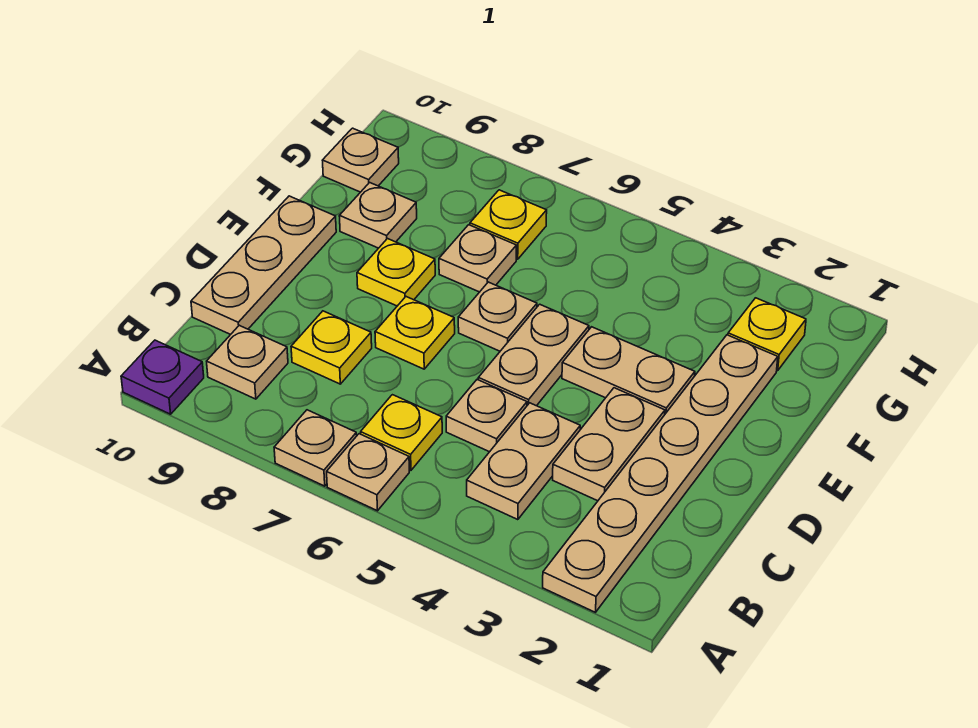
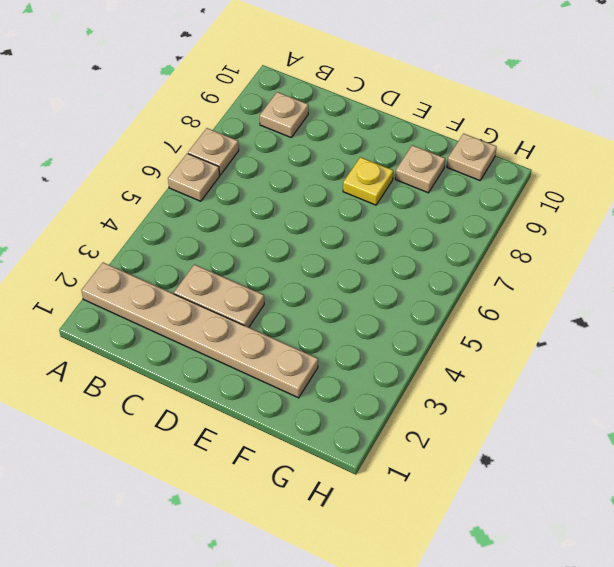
none -> purple plate A10 level 1
none -> tan plate B4:C4 level 1
none -> yellow plate B6 level 1

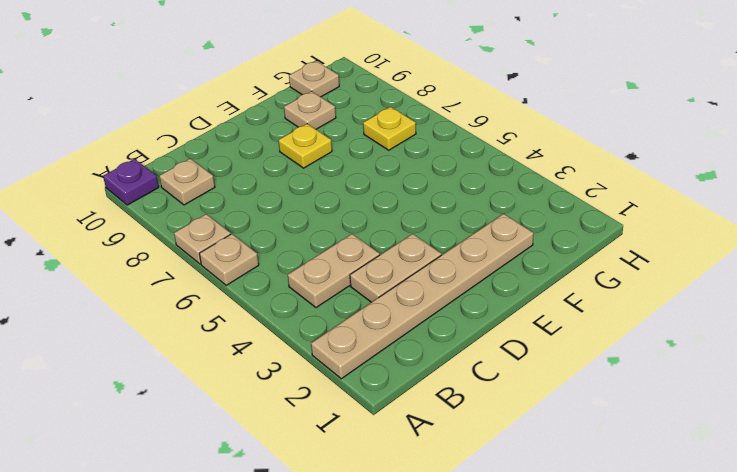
none -> yellow plate B6 level 1
none -> tan plate C5 level 1
none -> yellow plate C8 level 1

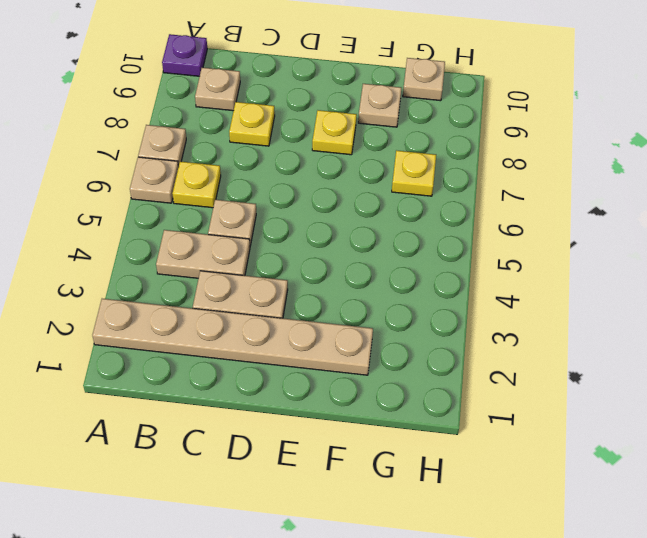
none -> tan plate C10:E10 level 1
none -> tan plate D5:E5 level 1
none -> yellow plate D7 level 1

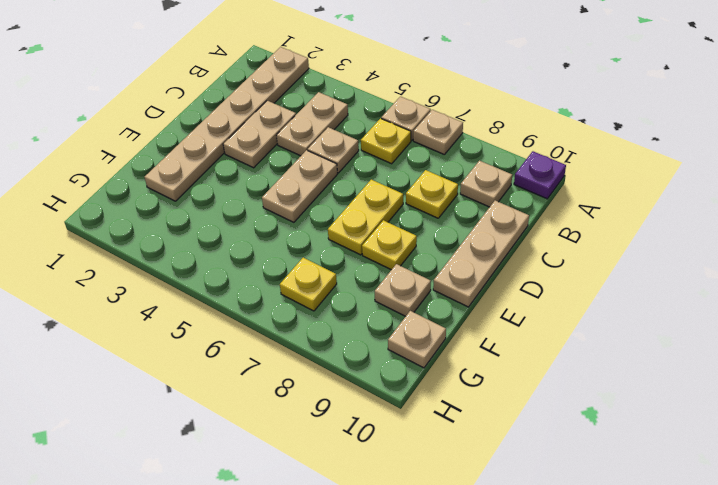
yellow plate D7:E7 level 1 -> yellow plate D7 level 1
none -> tan plate E3:E4 level 1
none -> tan plate E6 level 1
none -> tan plate F7 level 1

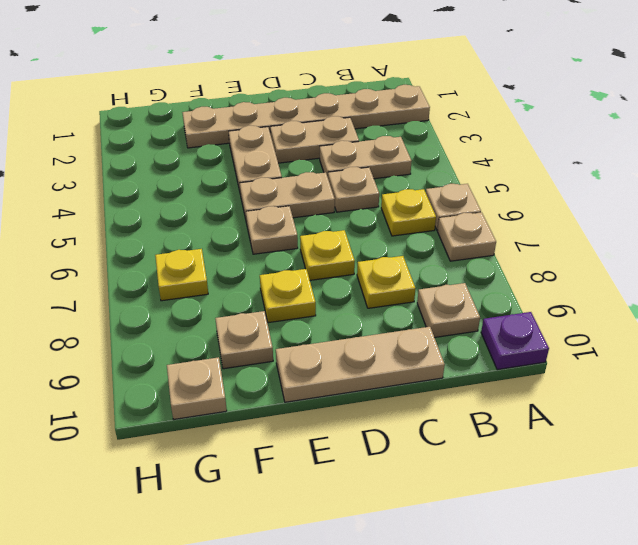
none -> tan plate F7 level 1
none -> yellow plate G2 level 1

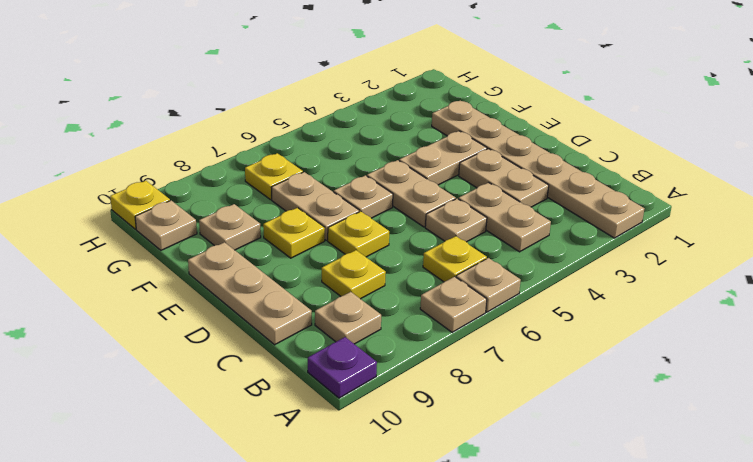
tan plate E7:F7 level 1 -> tan plate F7 level 1
yellow plate H10 level 1 -> yellow plate G2 level 1

